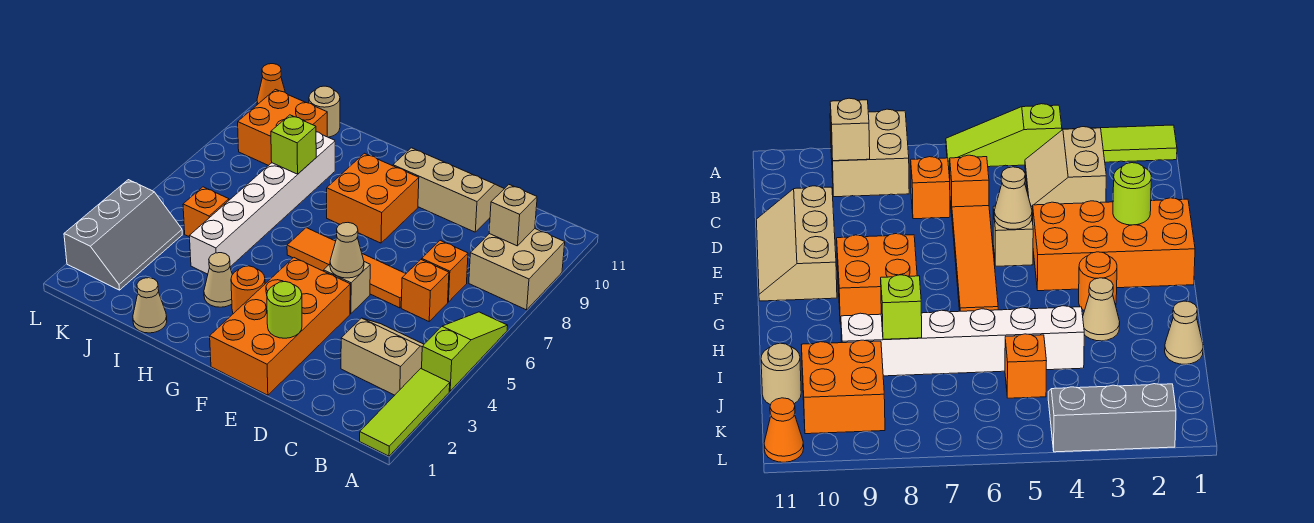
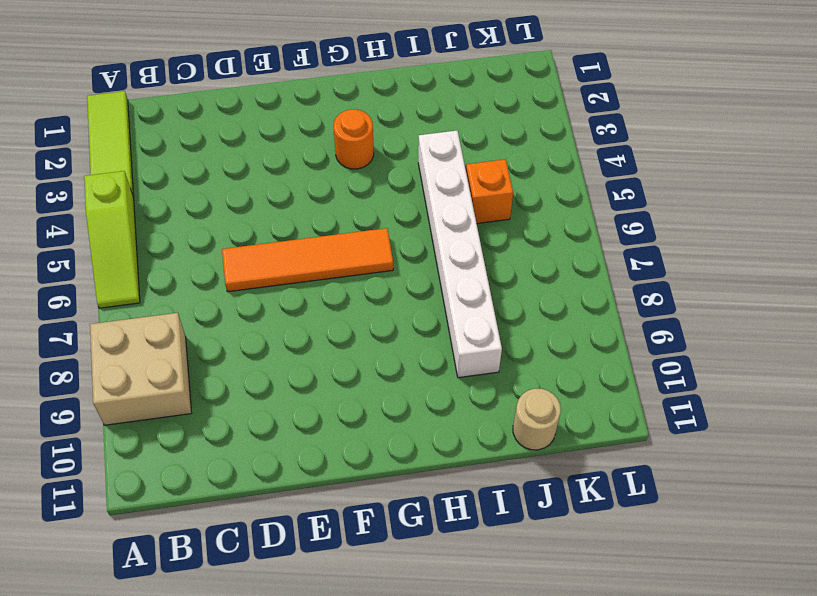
none -> tan slope B3:C4 level 1 top 3
none -> orange brick C6 level 1
none -> orange brick C7 level 1

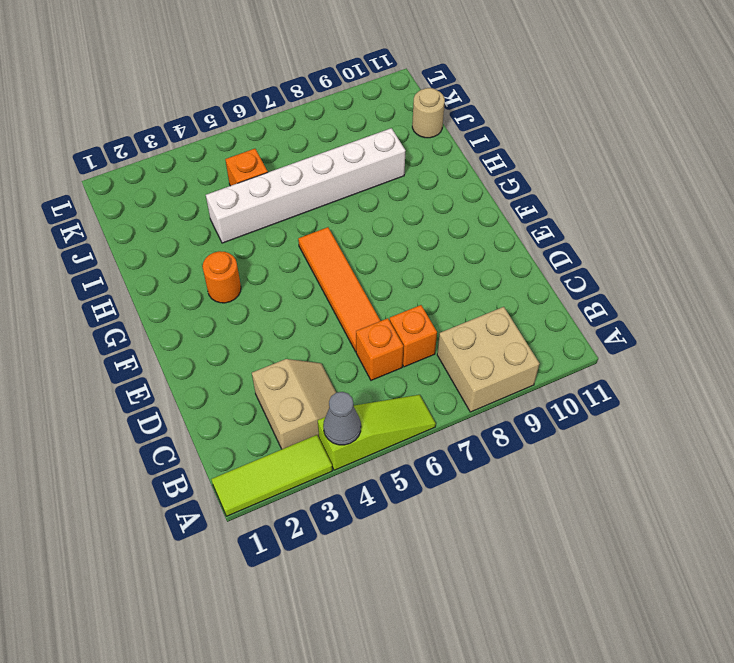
grey cone A4 level 2 -> none
none -> tan slope D10:F11 level 1 top 10
none -> orange brick E1:F4 level 1
none -> tan brick E5 level 1

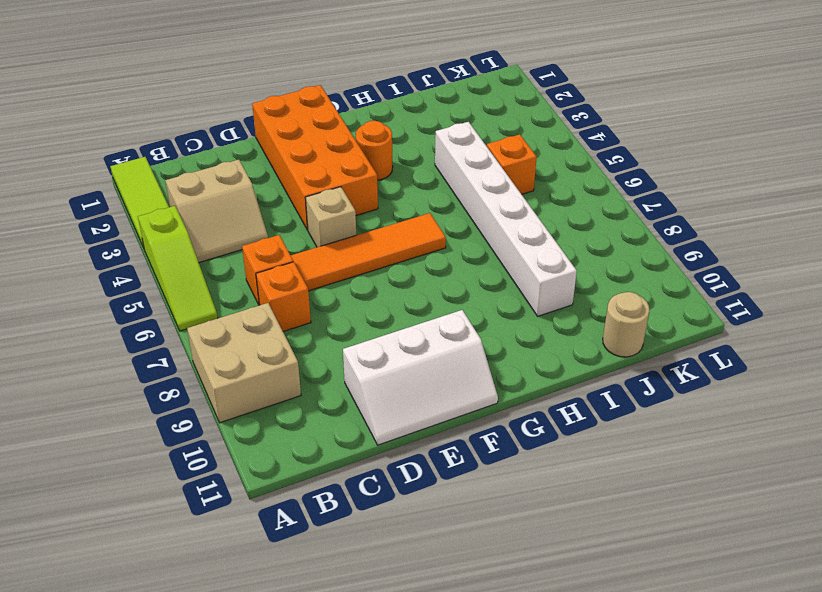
white slope D10:F11 level 1 top 10 -> tan slope D10:F11 level 1 top 10
none -> orange brick F8:G9 level 1
none -> tan cone H3 level 1
none -> tan cone I1 level 1

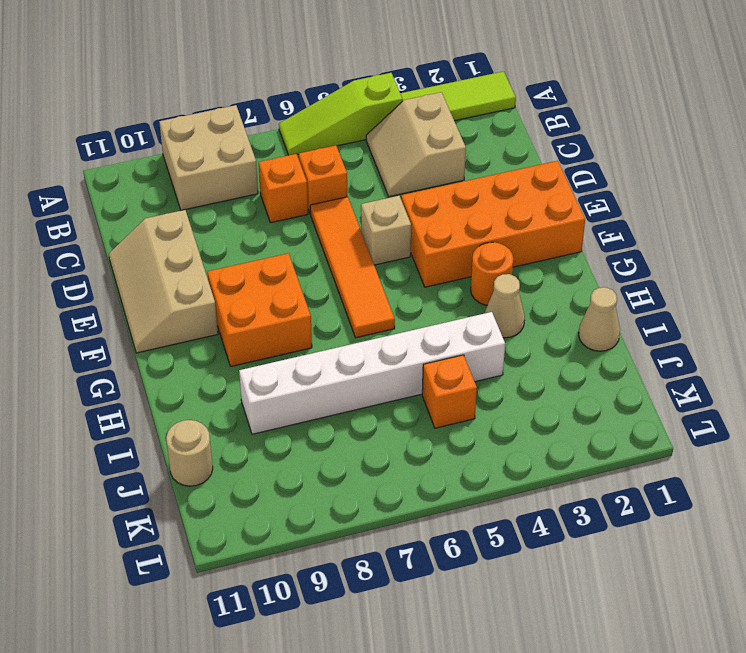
none -> orange brick J9:K10 level 1
none -> grey slope K2:L4 level 1 top L
none -> orange cone L11 level 1

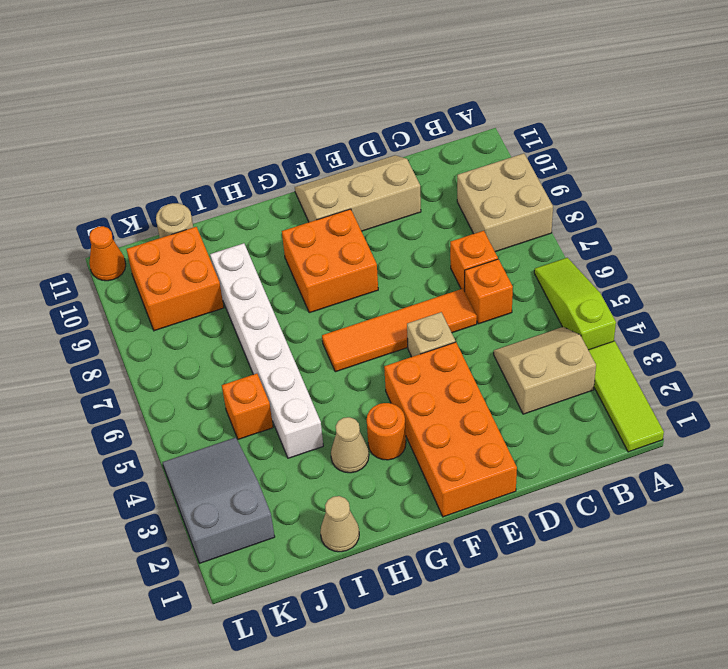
grey slope K2:L4 level 1 top 2 -> grey slope K2:L4 level 1 top L
none -> tan brick B9 level 2
none -> lime round brick E2 level 2
none -> tan cone E5 level 2

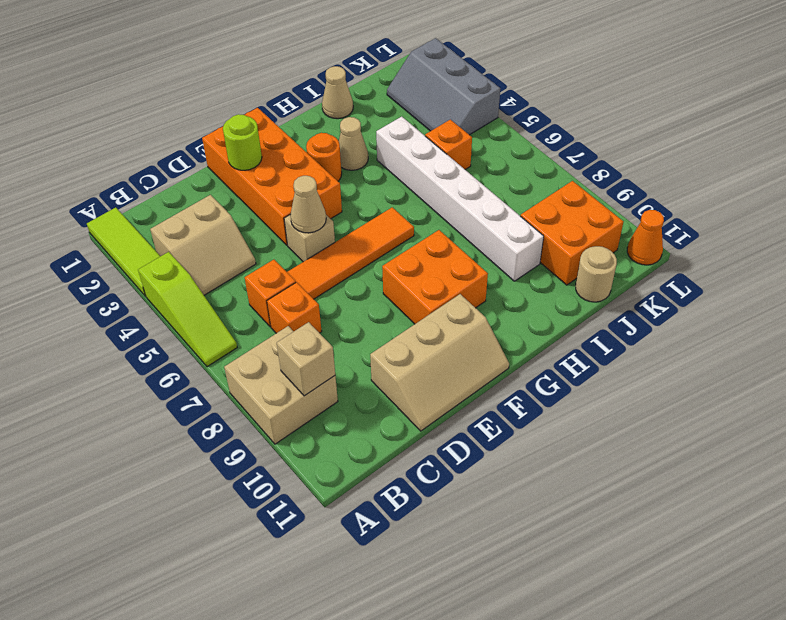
none -> lime brick I8 level 2

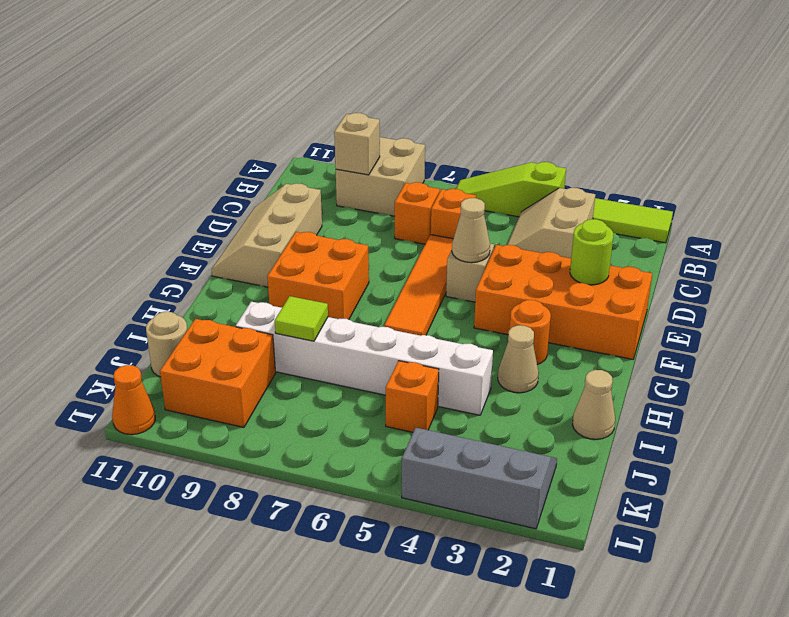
lime tile I8 level 2 -> lime brick I8 level 2

